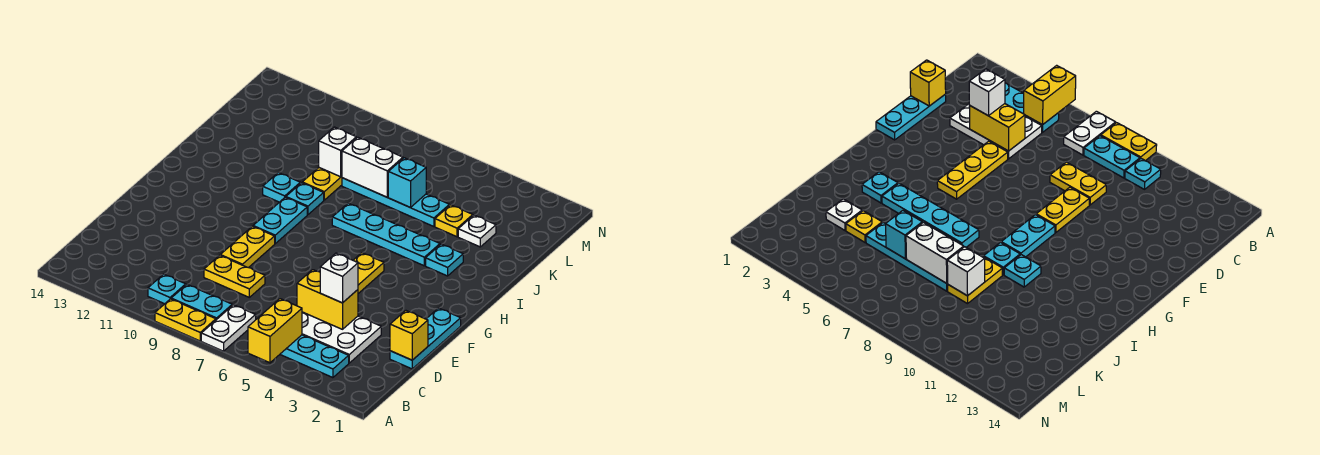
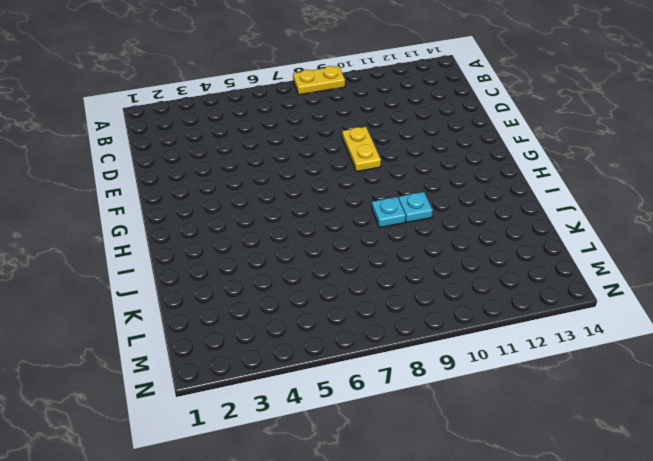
none -> white plate A7:B7 level 1
none -> cyan plate B3:B5 level 1
none -> cyan plate B8:B9 level 1

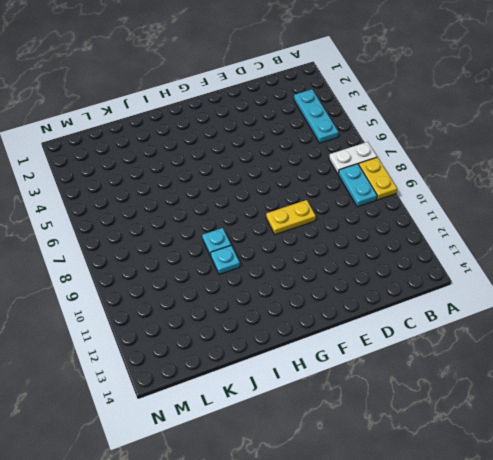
none -> cyan plate B10 level 1
none -> white plate C3:D5 level 1
none -> cyan plate D1:F1 level 1

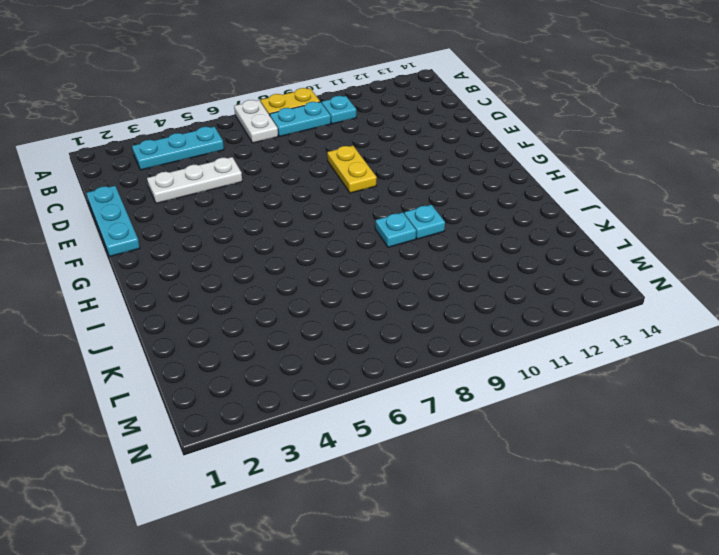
white plate D3:D5 level 1 -> white plate C3:D5 level 1
none -> yellow plate D8:D9 level 1
none -> yellow plate E5:G5 level 1
none -> cyan plate G9:H9 level 1

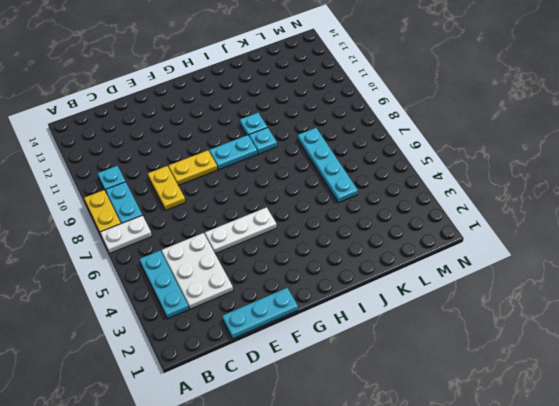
white plate E5:G5 level 1 -> yellow plate E5:G5 level 1
none -> cyan plate I3 level 1
none -> cyan plate I4:I7 level 1
none -> yellow plate J9:K9 level 1

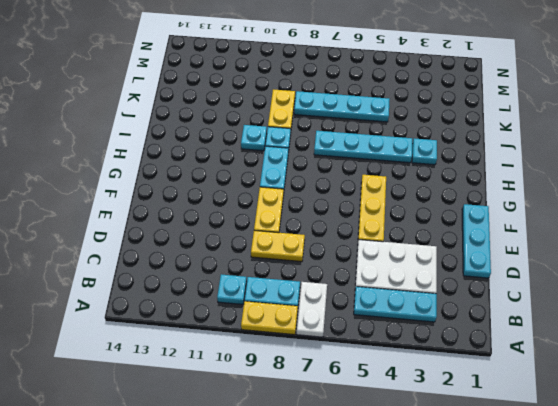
none -> white plate K3 level 1
none -> yellow plate K4 level 1
none -> yellow brick A5:B5 level 2

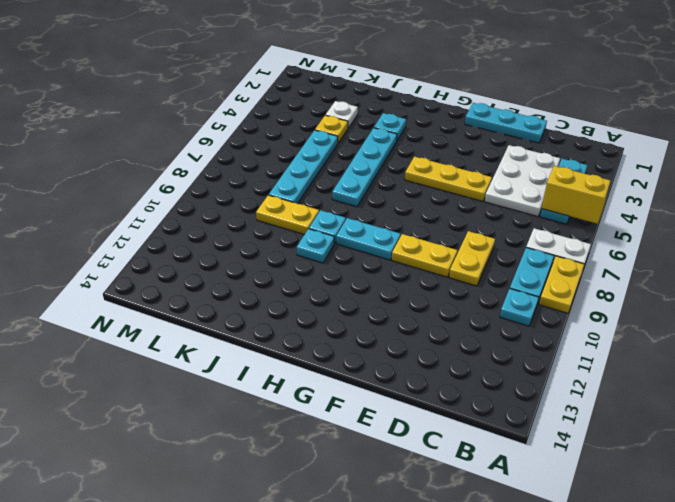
none -> yellow brick D1 level 2
none -> yellow brick D4:D5 level 2
none -> cyan brick K6 level 2

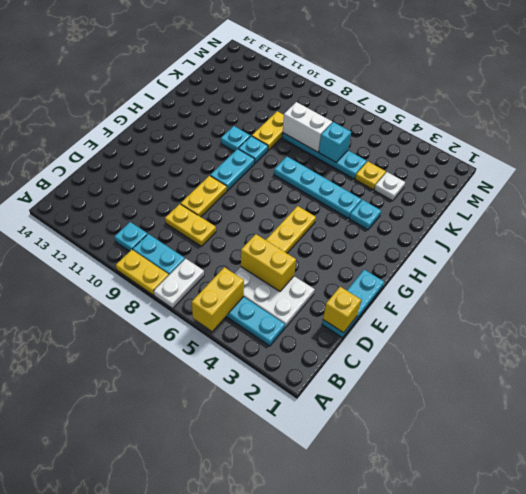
none -> white brick K9 level 2
none -> white brick D4 level 3

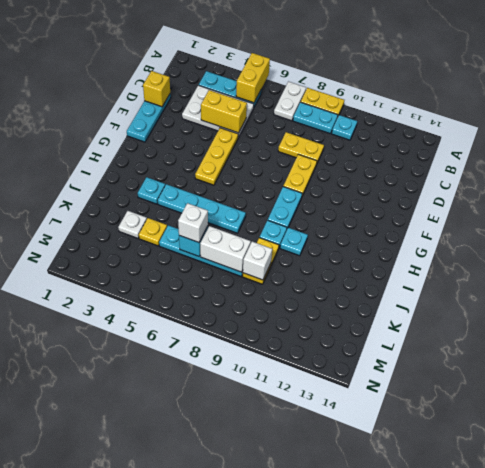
white brick K6 level 3 -> white brick D4 level 3

